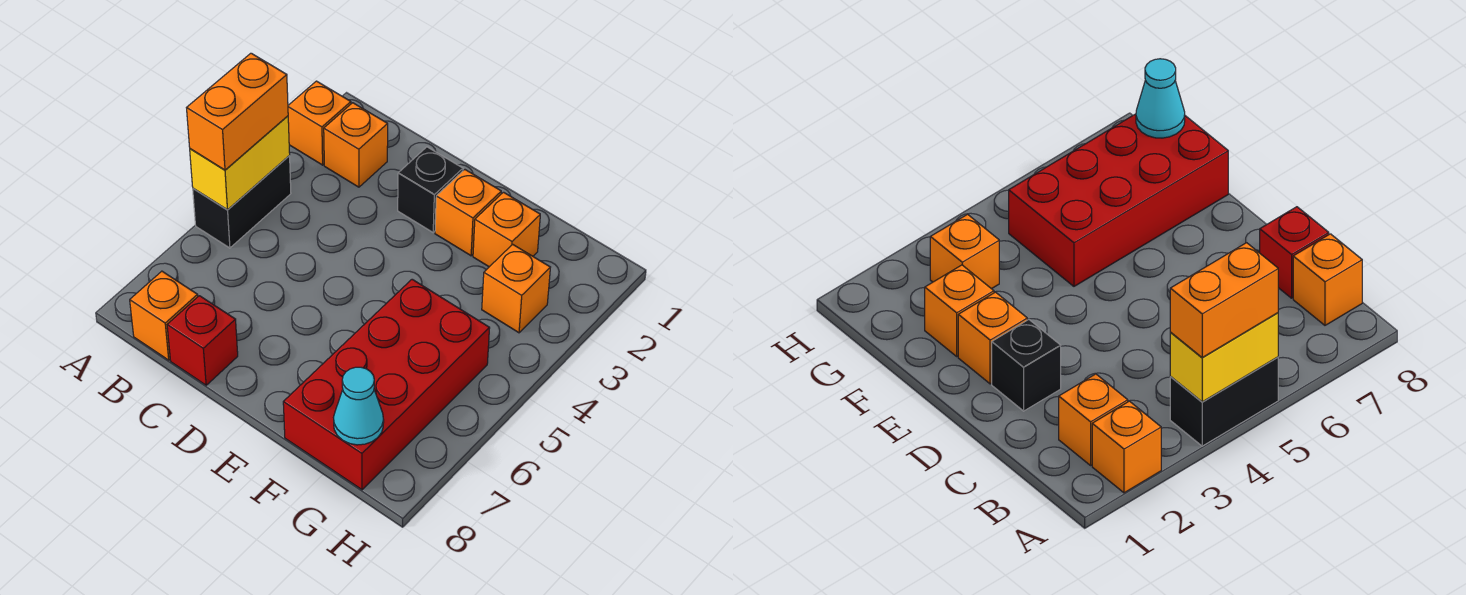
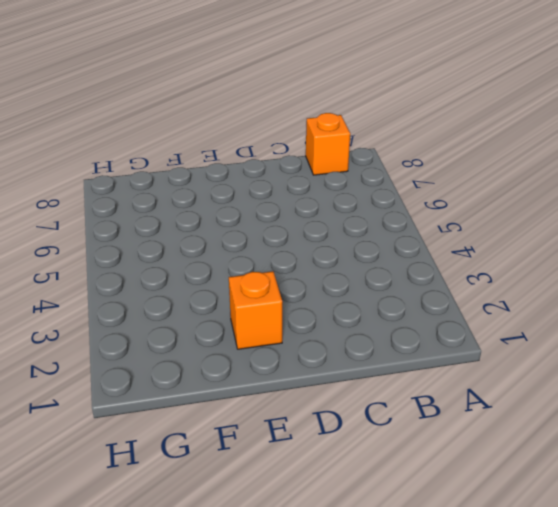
none -> orange brick A2 level 1
none -> black brick A4:A5 level 1
none -> orange brick B2 level 1

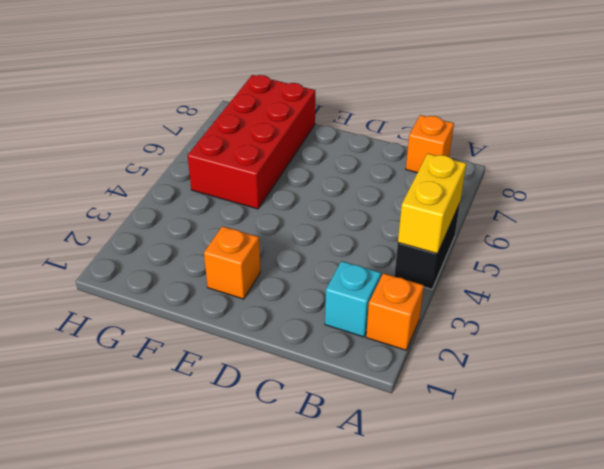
cyan brick B2 level 1 -> orange brick B2 level 1
none -> red brick C8 level 1
none -> black brick D2 level 1
none -> orange brick F2 level 1

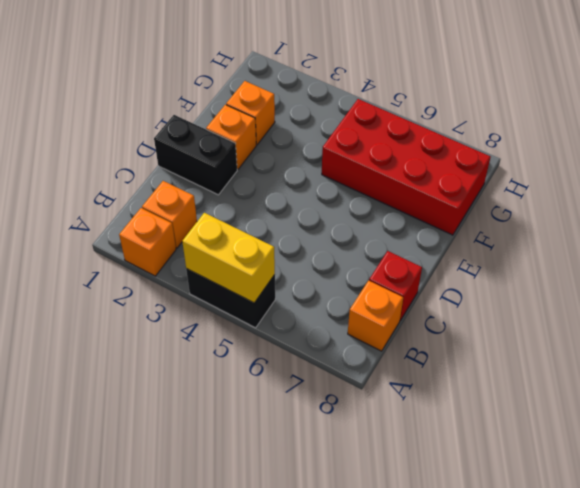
black brick D1:D2 level 1 -> black brick D2 level 1
none -> orange brick G3 level 1
none -> cyan cone G8 level 2
none -> orange brick A4:A5 level 3

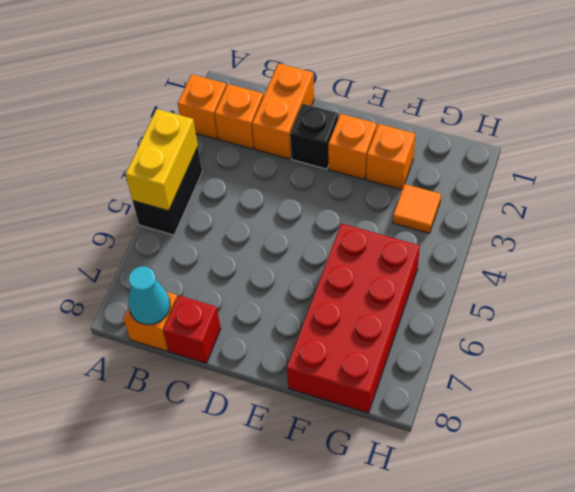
cyan cone B8 level 2 -> cyan cone G8 level 2
orange brick C1:C2 level 1 -> orange brick A4:A5 level 3
orange tile G3 level 1 -> orange brick G3 level 1

